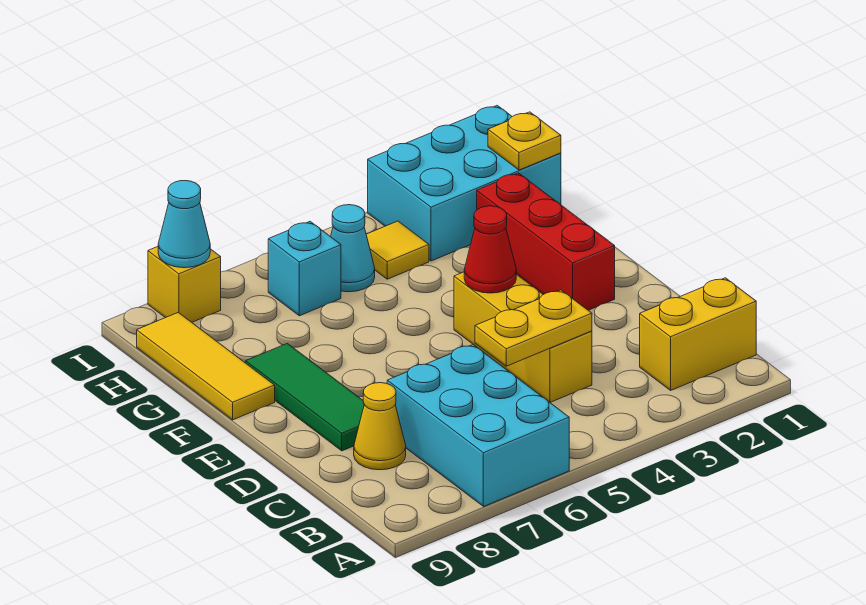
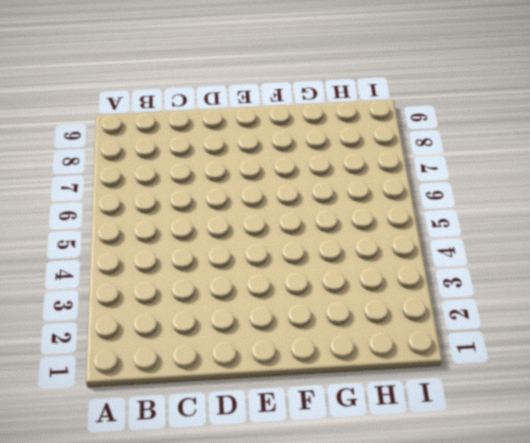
none -> cyan brick A6:C7 level 1
none -> yellow brick B1:B2 level 1
none -> yellow brick C4:E4 level 1

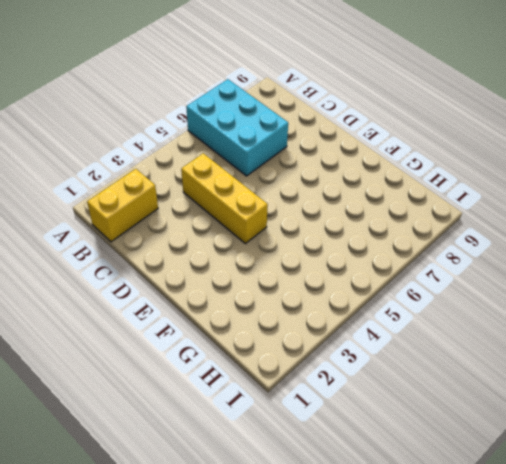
none -> yellow cone C8 level 1
none -> green tile D8:F8 level 1
none -> red brick E2:G2 level 1

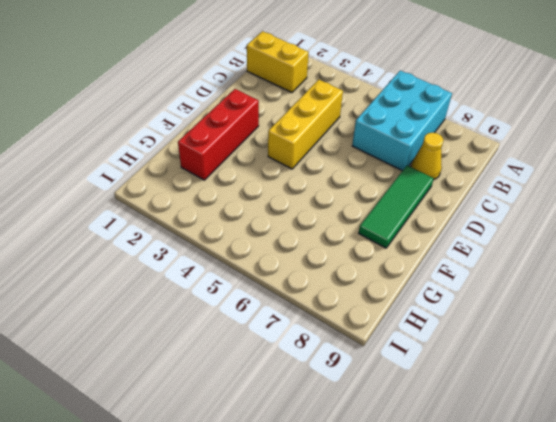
none -> yellow tile F9:H9 level 1
none -> cyan brick H1:I3 level 1
none -> yellow tile H4 level 1

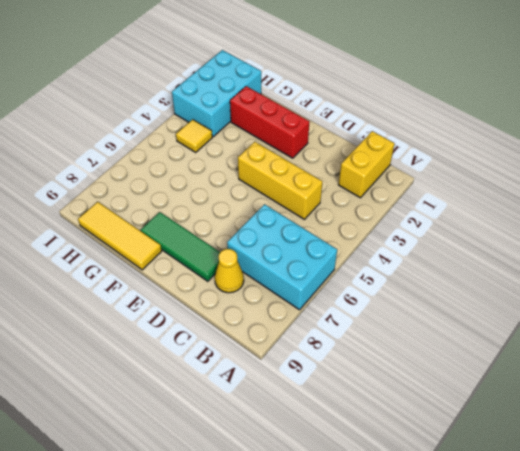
none -> cyan cone H5 level 1
none -> cyan brick H6 level 1
none -> yellow brick I8 level 1

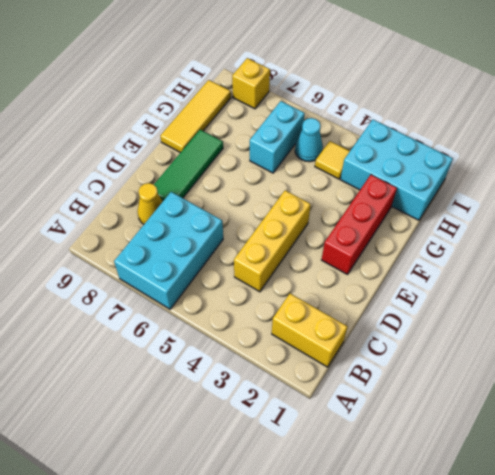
cyan brick G6:H6 level 1 -> cyan brick H6 level 1
none -> yellow plate C4:C5 level 2
none -> red cone E4 level 2
none -> yellow plate H1 level 2

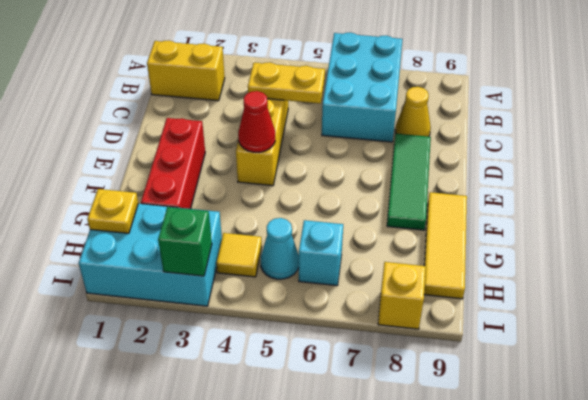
green brick I3 level 2 -> none
none -> cyan cone I8 level 2

